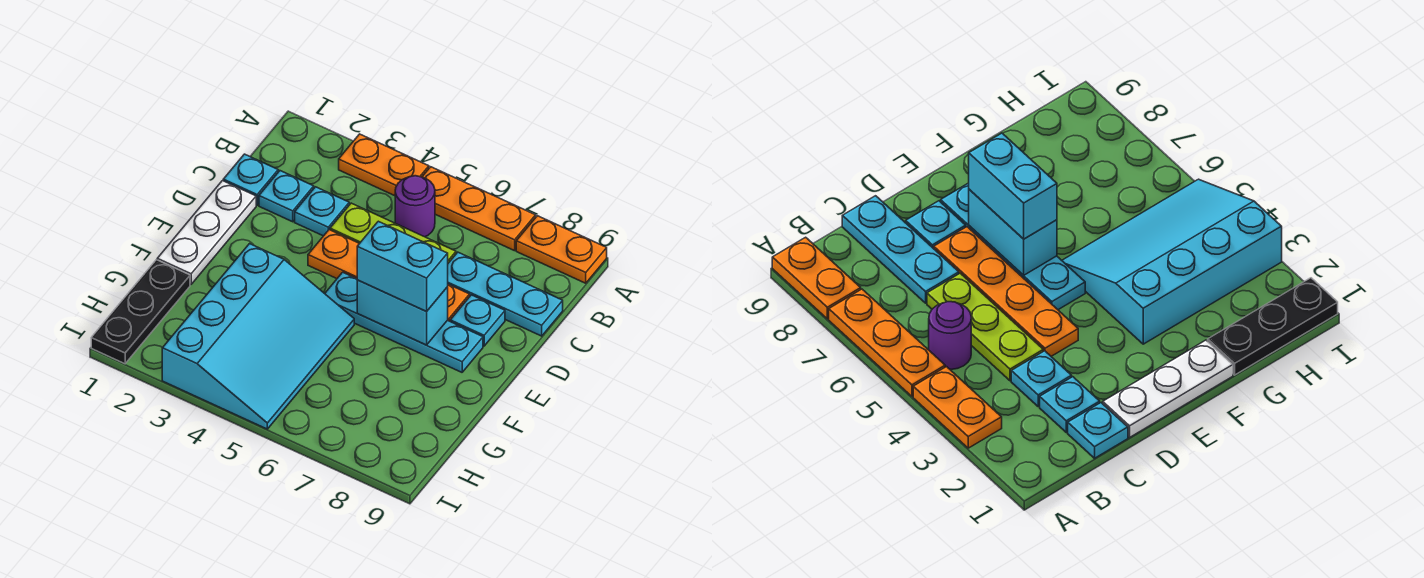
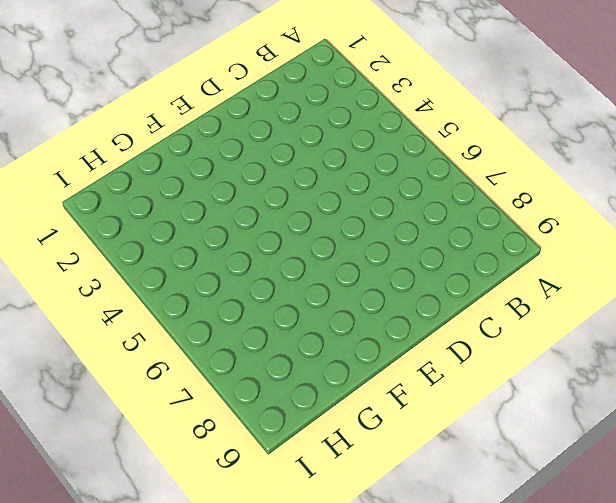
none -> orange plate A3:A4 level 1
none -> orange plate A5:A7 level 1
none -> orange plate A8:A9 level 1

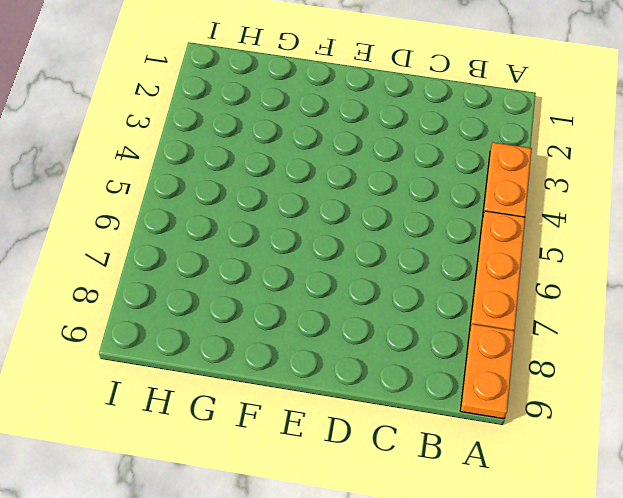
none -> purple round brick B5 level 1
none -> cyan plate C1 level 1
none -> cyan plate C2 level 1

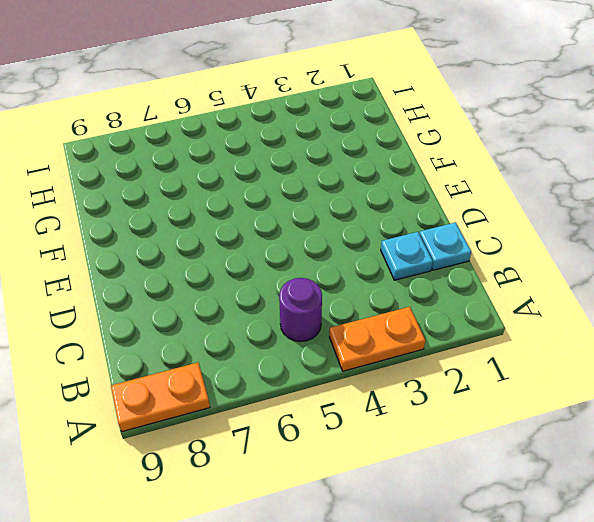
none -> orange plate A5:A7 level 1
none -> cyan plate C3 level 1
none -> lime plate C4:C6 level 1

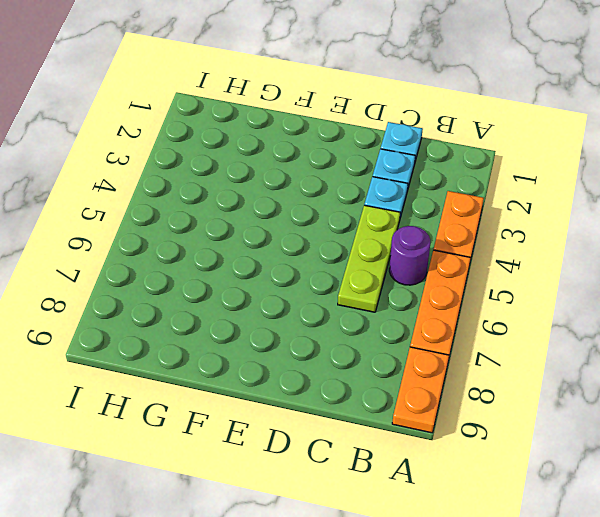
none -> cyan plate C7:C9 level 1
none -> white plate D1:F1 level 1
none -> orange plate D4:D7 level 1

